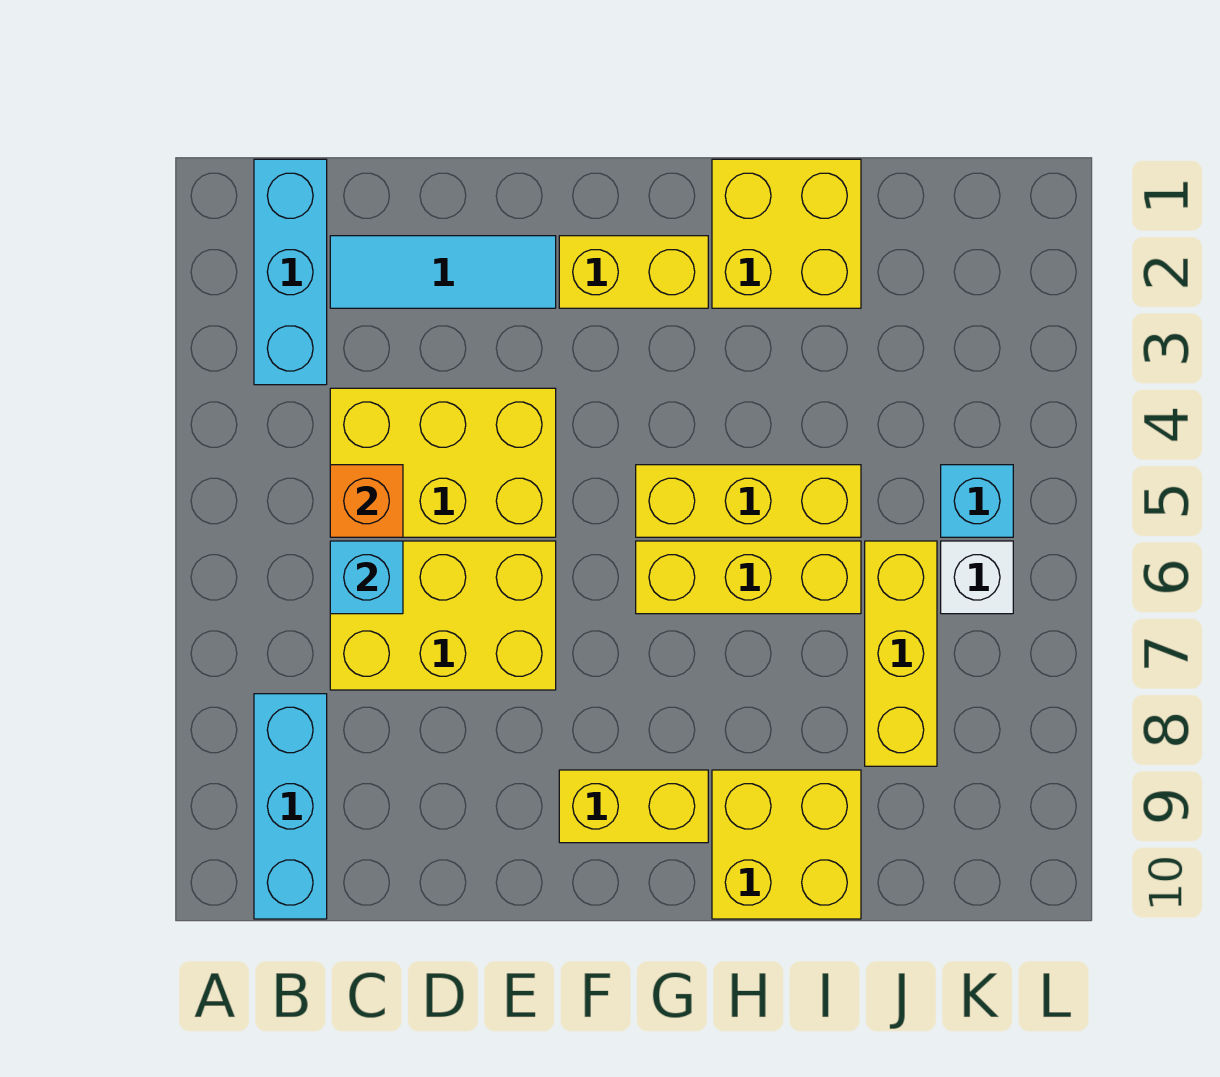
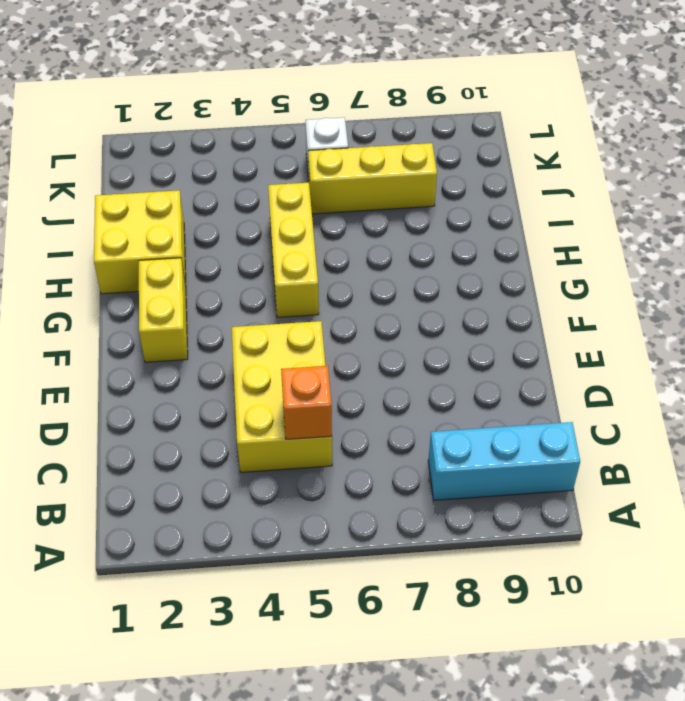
none -> cyan brick B1:B3 level 1
none -> cyan tile C2:E2 level 1
none -> yellow brick C6:E7 level 1

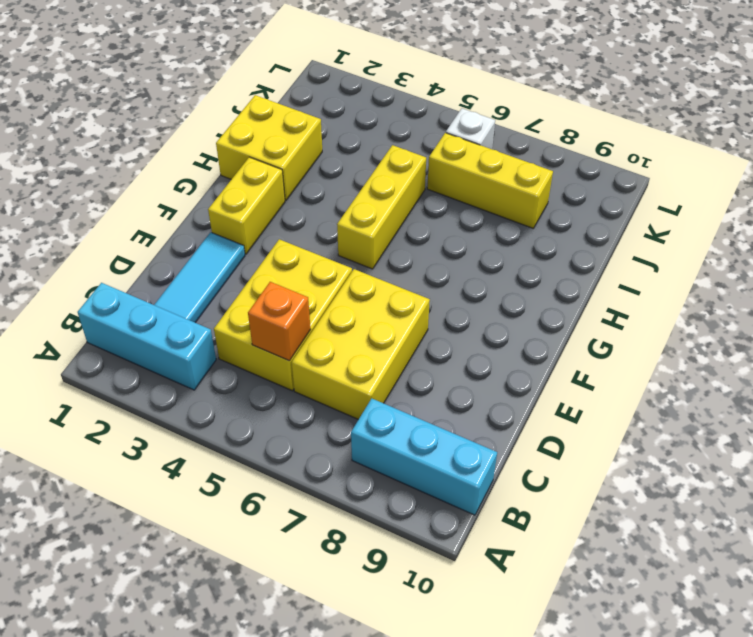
none -> yellow brick F9:G9 level 1
none -> yellow brick G6:I6 level 1
none -> yellow brick H9:I10 level 1

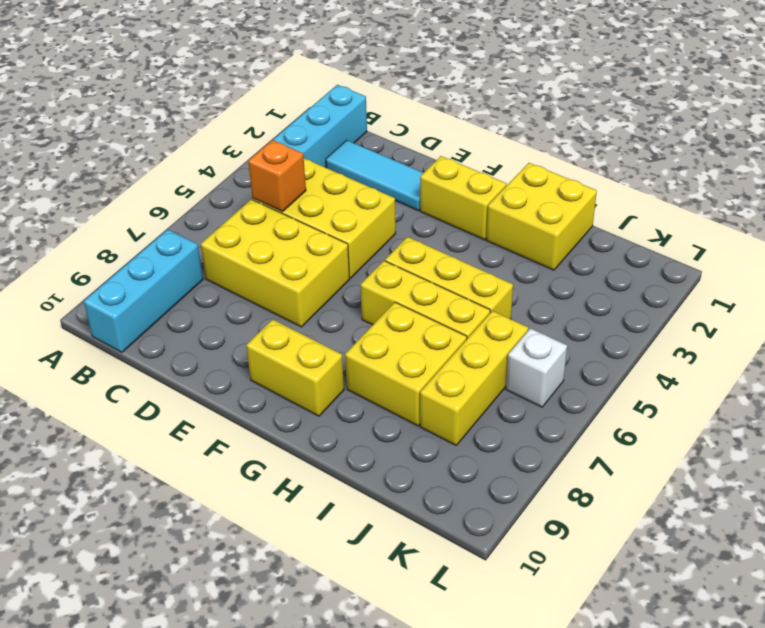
yellow brick H7:I8 level 1 -> yellow brick H9:I10 level 1
none -> cyan brick K5 level 1
none -> cyan brick C6 level 2

